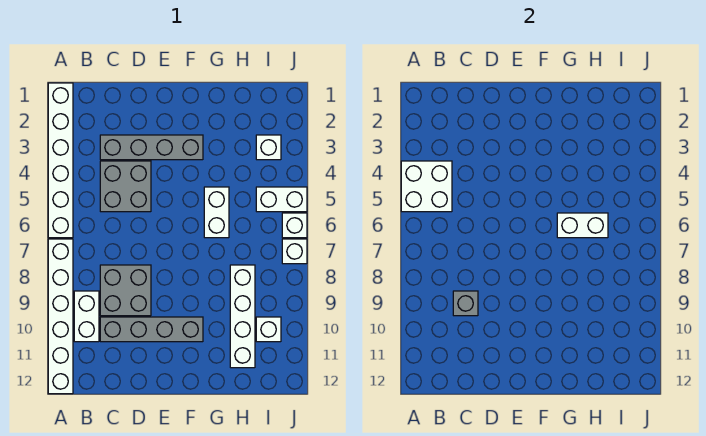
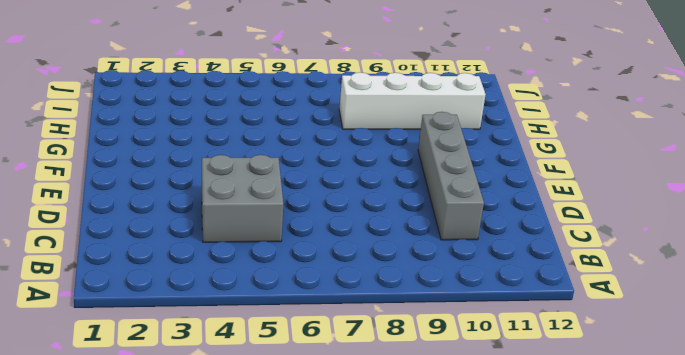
none -> white brick A1:A6 level 1
none -> white brick A7:A12 level 1
none -> white brick B9:B10 level 1

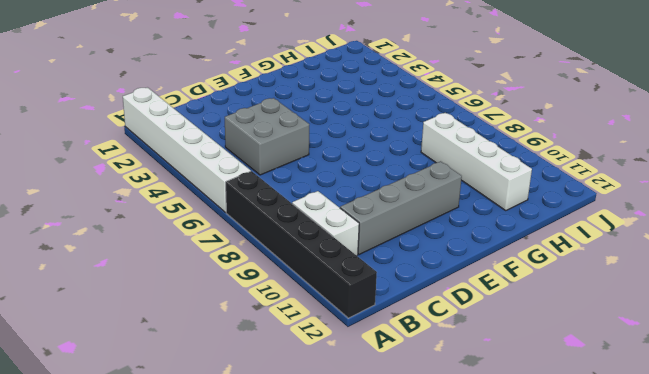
black brick A7:A12 level 1 -> white brick A7:A12 level 1
none -> grey brick C3:F3 level 1
none -> grey brick C8:D9 level 1
none -> white brick G5:G6 level 1

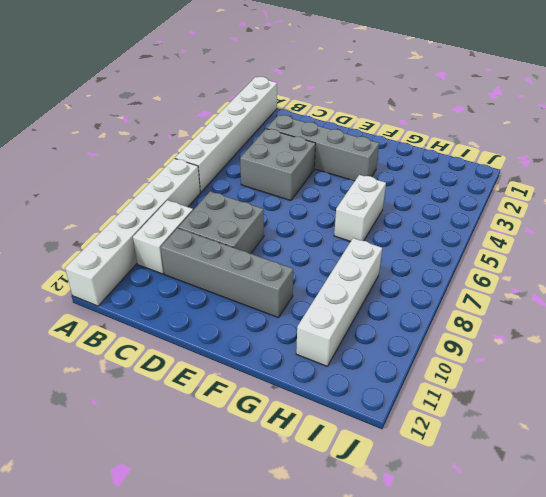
none -> white brick I3 level 1
none -> white brick I5:J5 level 1
none -> white brick I10 level 1

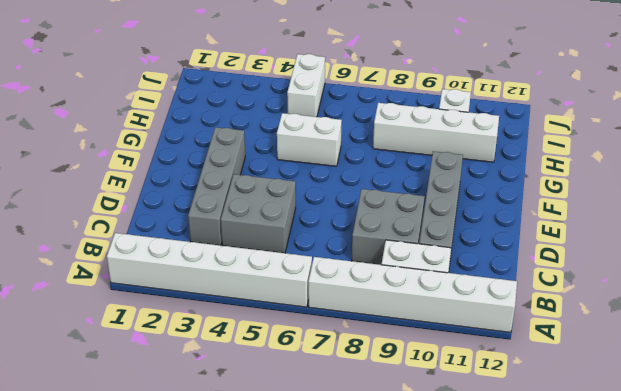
none -> white brick I3 level 1
none -> white brick J6 level 1
none -> white brick J7 level 1

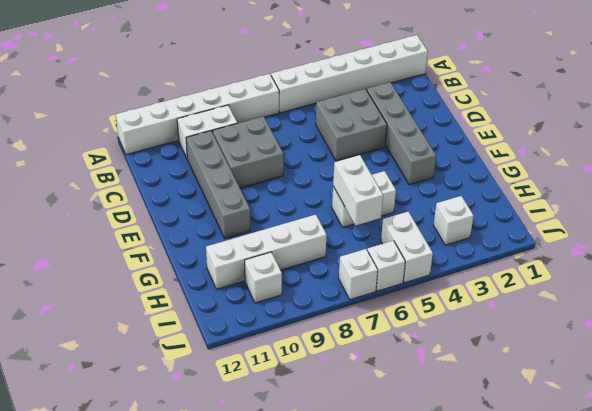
none -> white brick A4:B5 level 2
none -> grey brick C9 level 2

